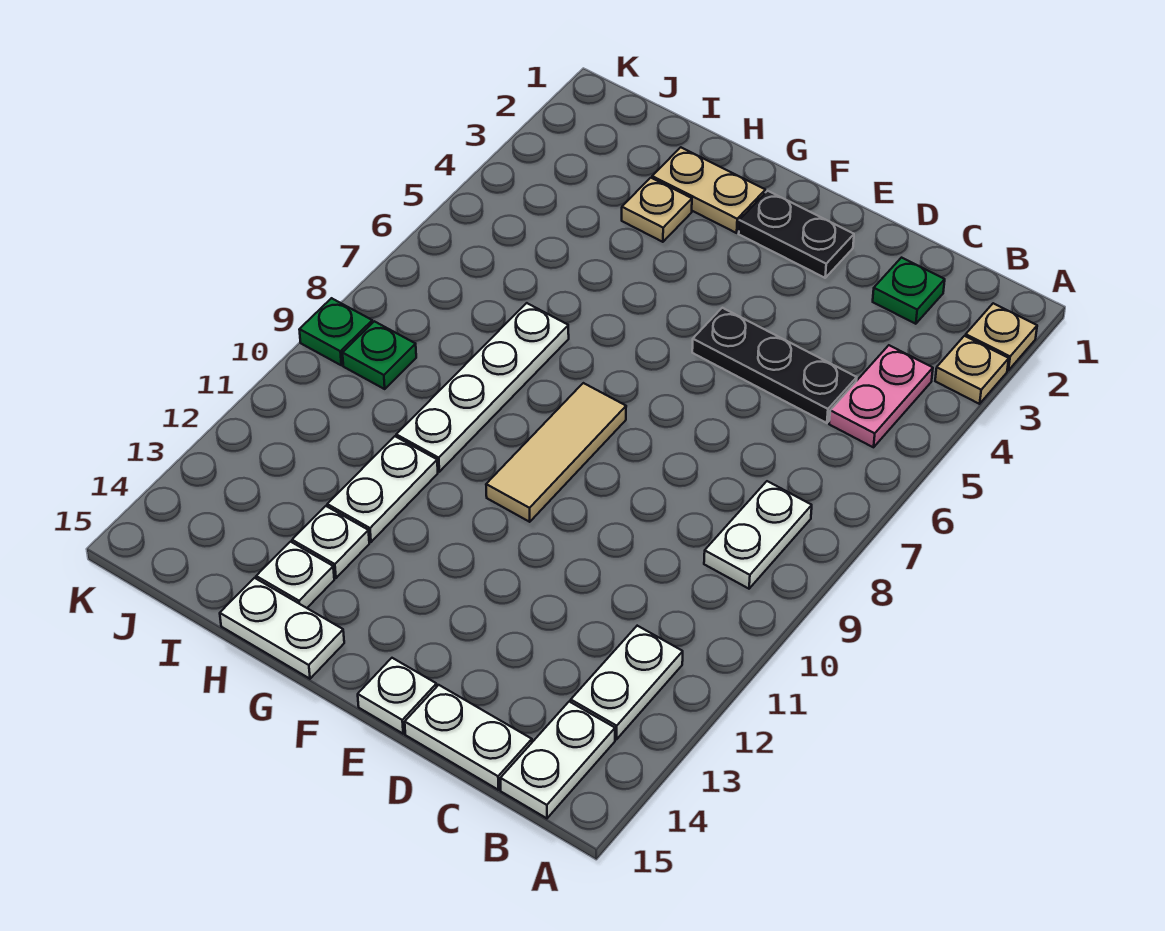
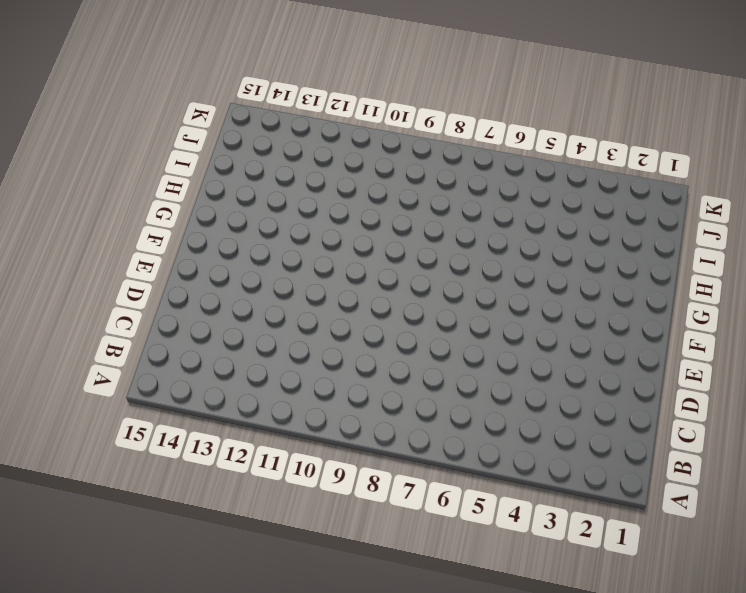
none -> tan plate A2 level 1
none -> tan plate A3 level 1
none -> pink plate B4:B5 level 1

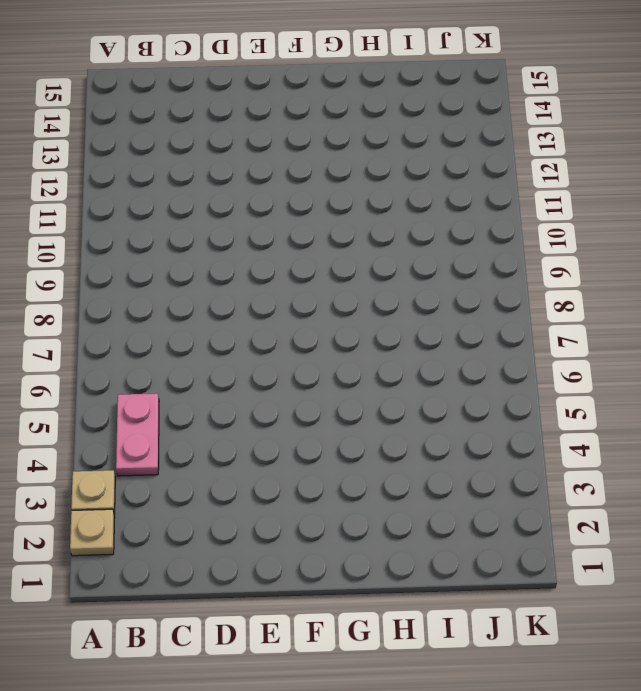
none -> white plate B8:B9 level 1
none -> white plate B12:B13 level 1
none -> white plate B14:B15 level 1

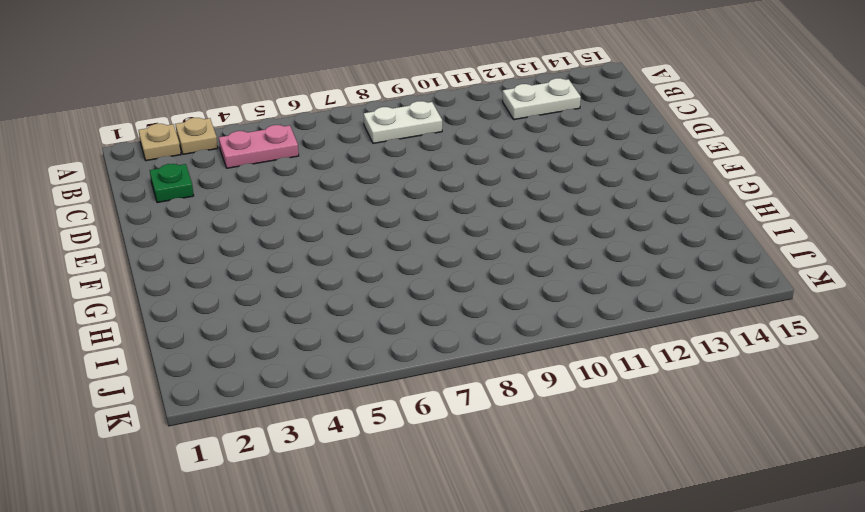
none -> white plate B14:B15 level 1
none -> black plate C5:E5 level 1
none -> white plate C15:D15 level 1

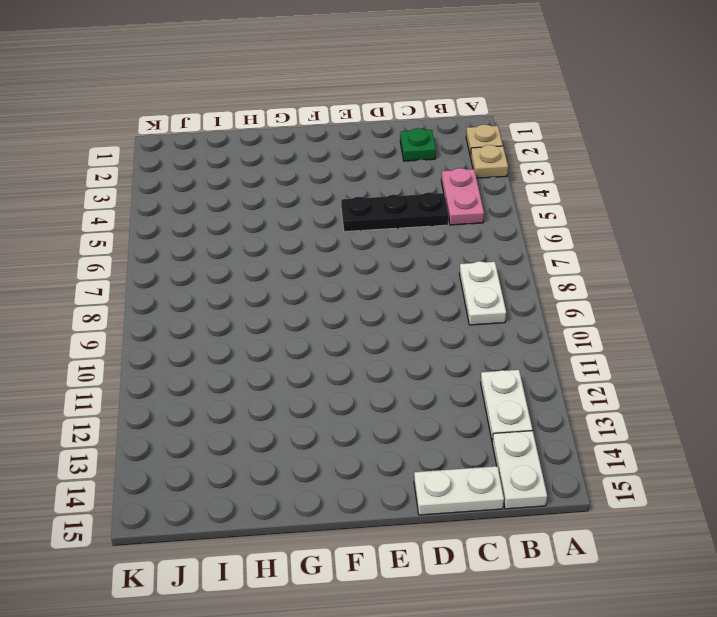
none -> black plate E2:F2 level 1
none -> white plate E15 level 1
none -> tan tile F8:F10 level 1

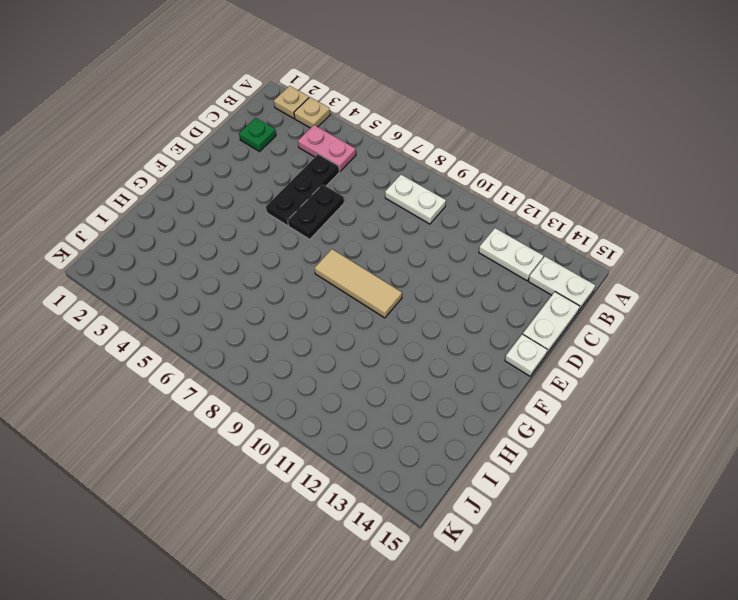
black plate D6:E6 level 1 -> black plate E2:F2 level 1
none -> tan plate G2:H2 level 1
none -> white plate G15:H15 level 1
none -> tan plate H3 level 1

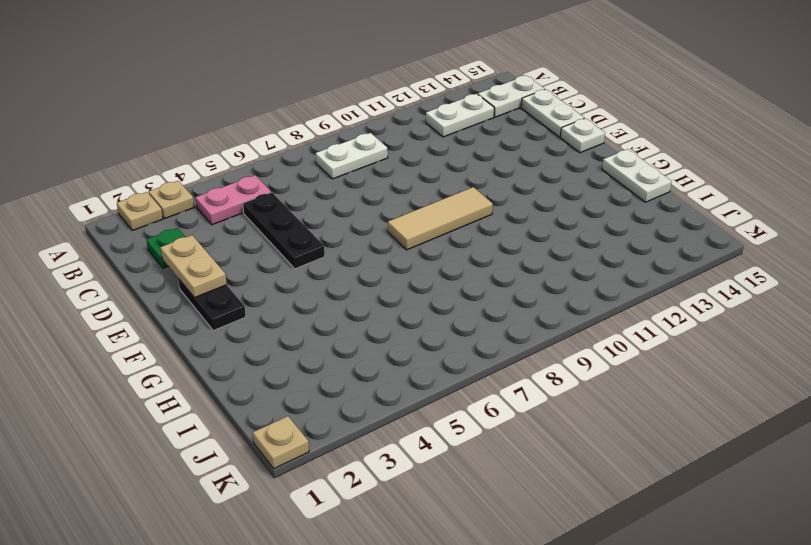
tan plate D2:E2 level 2 -> tan plate G2:H2 level 1
tan plate K1 level 1 -> tan plate H3 level 1
none -> white plate H7:H10 level 1
none -> white plate H11:H12 level 1
none -> white plate H13 level 1

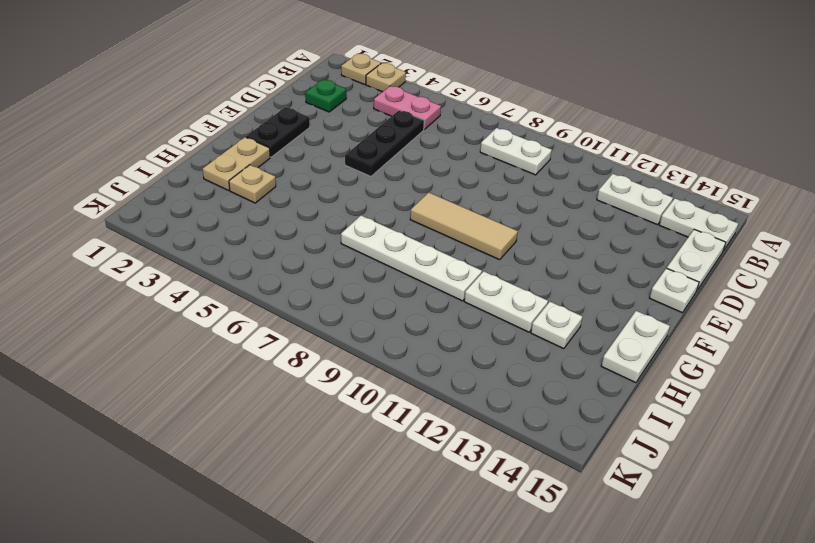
none -> white plate H14 level 1
none -> green plate J9 level 1
none -> green plate K9 level 1

